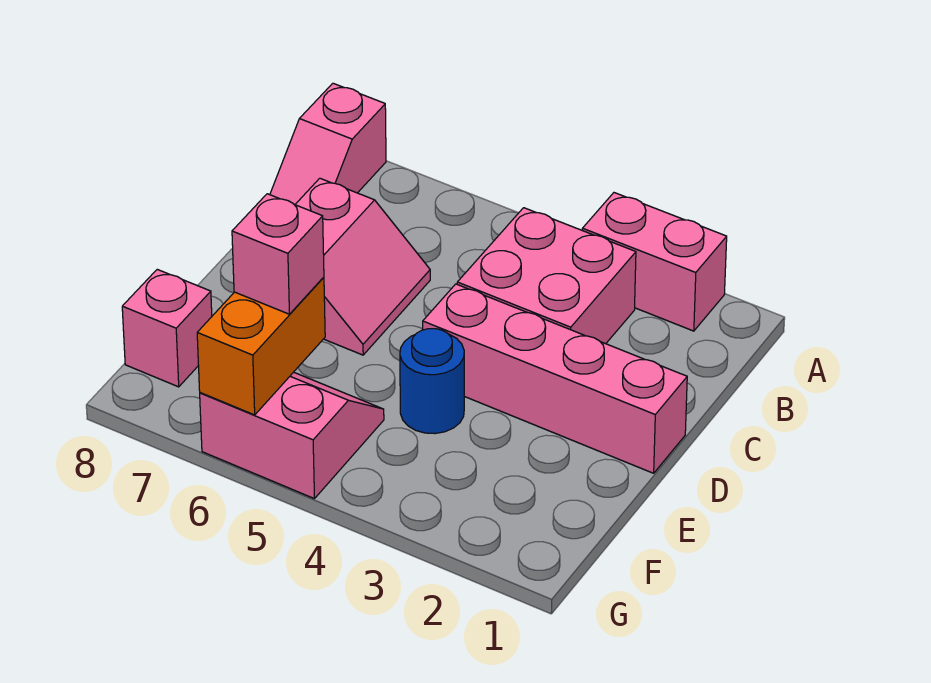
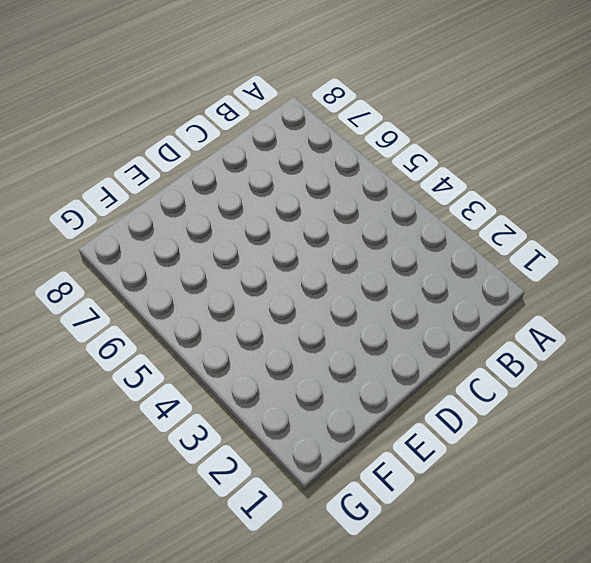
none -> pink brick A2:A3 level 1
none -> pink slope A8:B8 level 1 top A

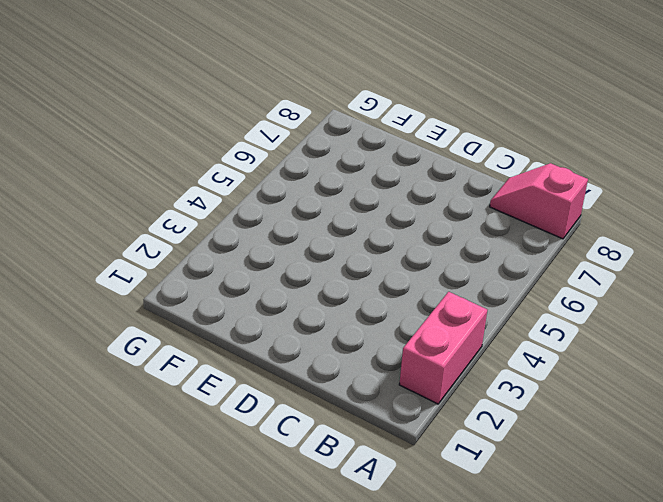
none -> pink brick B3:C4 level 1
none -> pink slope C6:D7 level 1 top 7

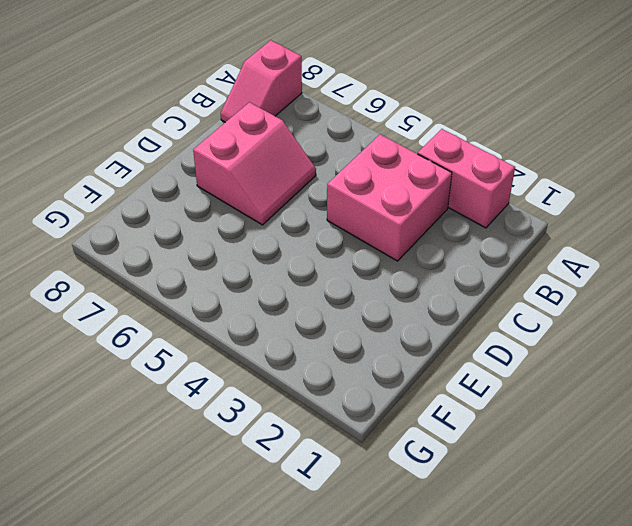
none -> pink brick D1:D4 level 1
none -> blue round brick E4 level 1

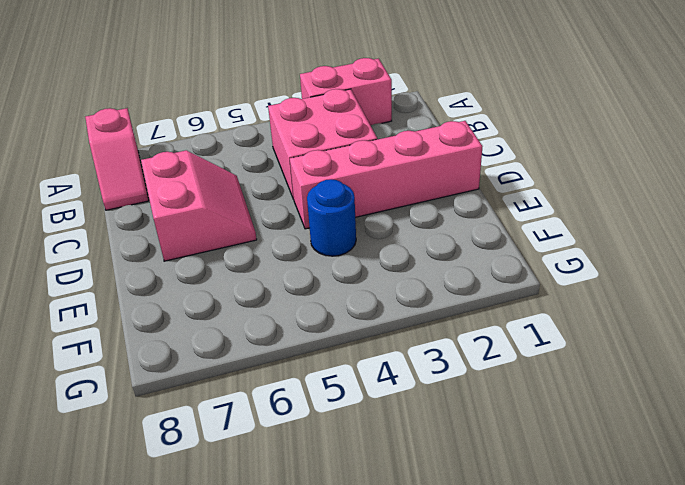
none -> pink slope F5:G6 level 1 top G
none -> pink brick F8 level 1

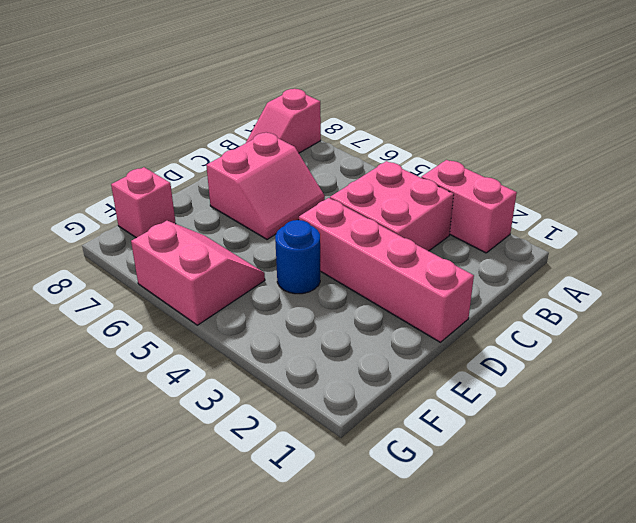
none -> orange brick F6:G6 level 2
none -> pink brick F6 level 3

